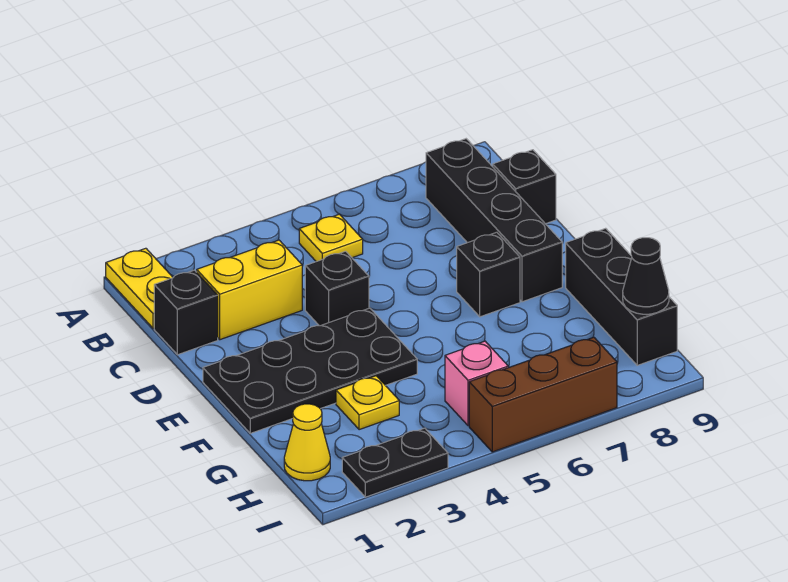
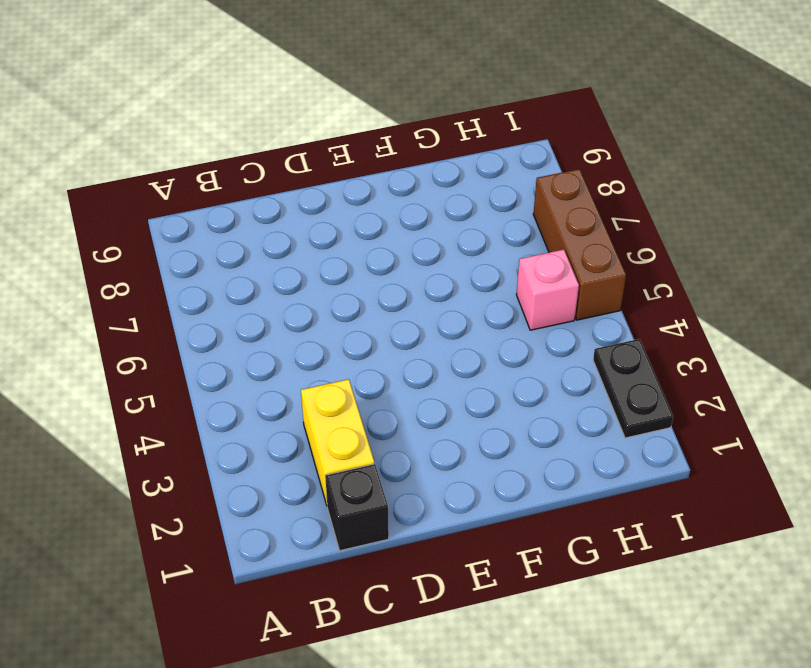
none -> yellow plate A1:B1 level 1
none -> yellow plate B5 level 1
none -> black brick B8:E8 level 1

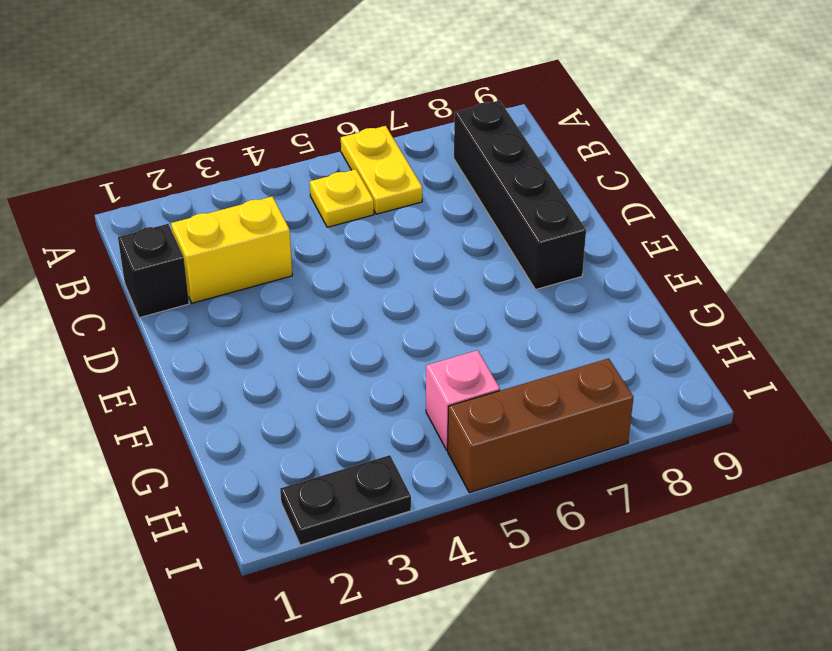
yellow plate A6:B6 level 1 -> yellow plate A1:B1 level 1
none -> black brick C9 level 1
none -> black brick D4 level 1
none -> black plate E1:F4 level 1

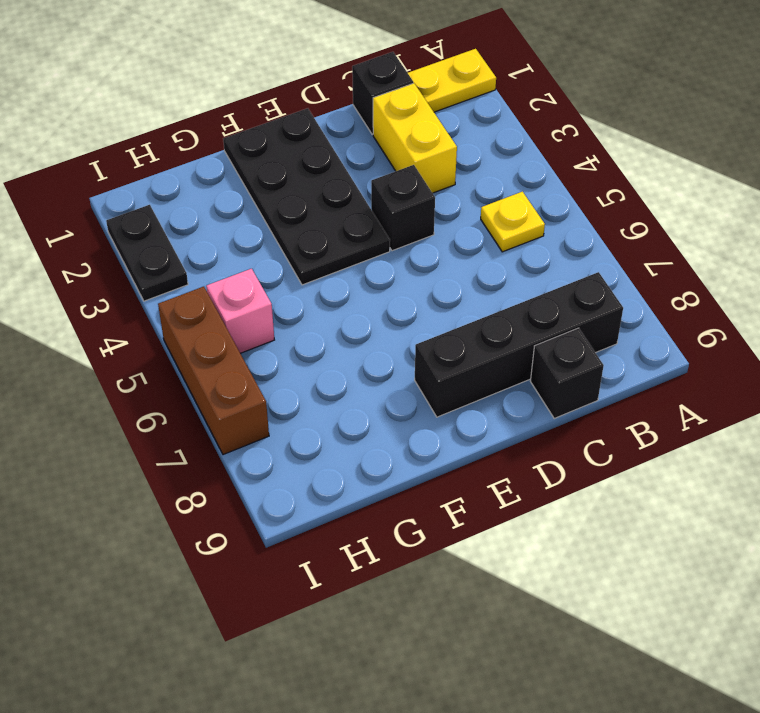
none -> black brick E7 level 1
none -> black brick F9:H9 level 1
none -> yellow plate G3 level 1

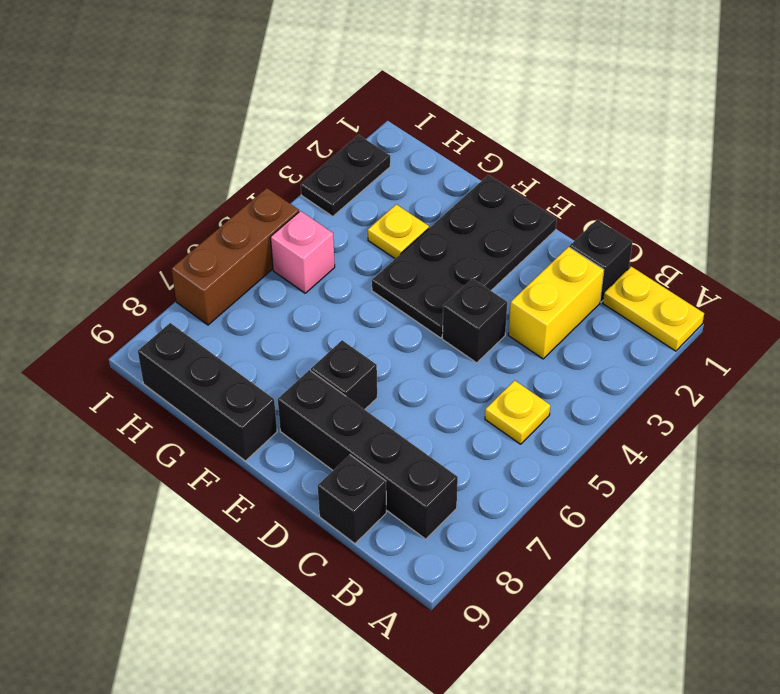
none -> yellow cone H1 level 1
none -> black cone H9 level 2

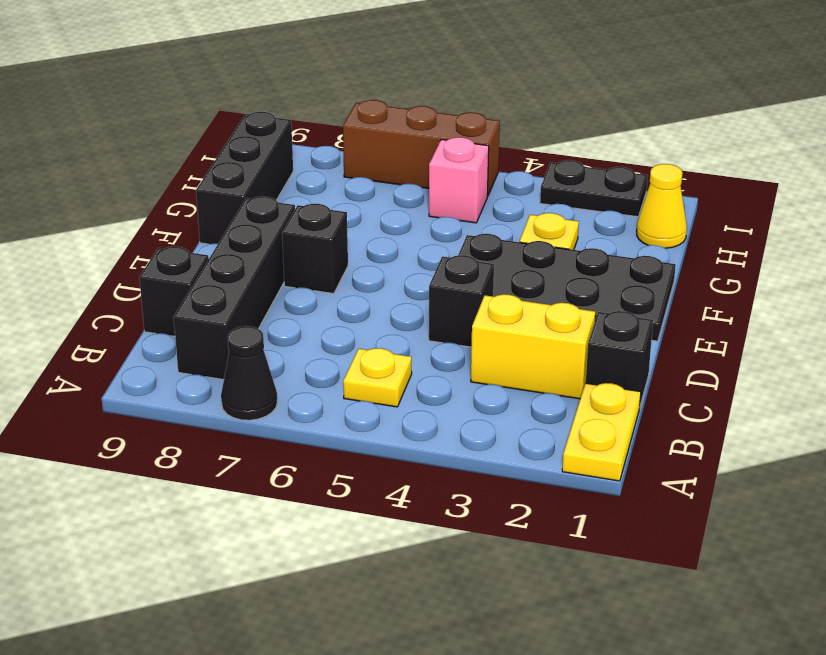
black cone A7 level 1 -> black cone H9 level 2

